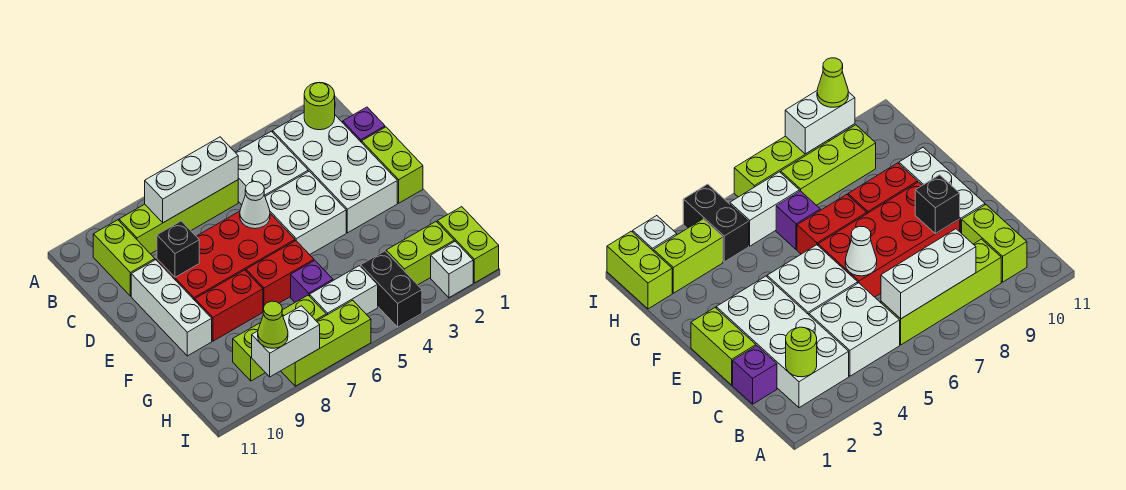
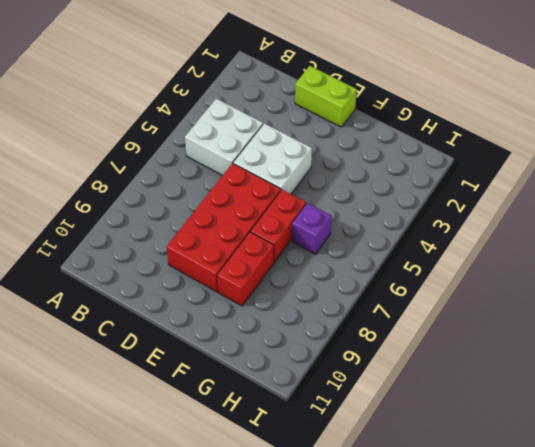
none -> white brick B2:E3 level 1
none -> lime brick B6:B9 level 1
none -> lime brick B10:C10 level 1

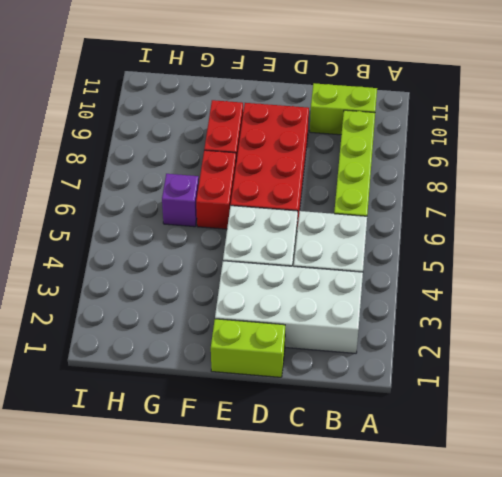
none -> purple brick C1 level 1
none -> white brick D10:F10 level 1
none -> lime brick H1:I1 level 1

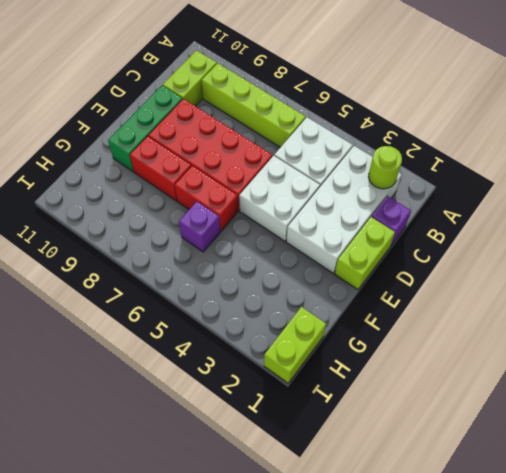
green brick D10:F10 level 1 -> white brick D10:F10 level 1
none -> lime brick H2:H3 level 1
none -> black brick H4:I4 level 1
none -> white brick H5:H6 level 1

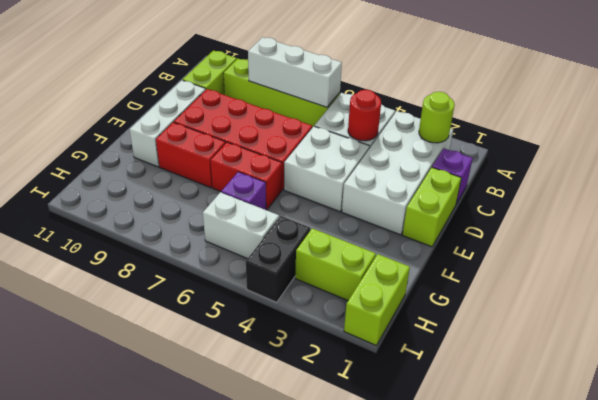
red round brick C4 level 2 -> none
none -> lime brick H7:H9 level 1
none -> white brick I2 level 1
none -> lime brick I6:I8 level 1

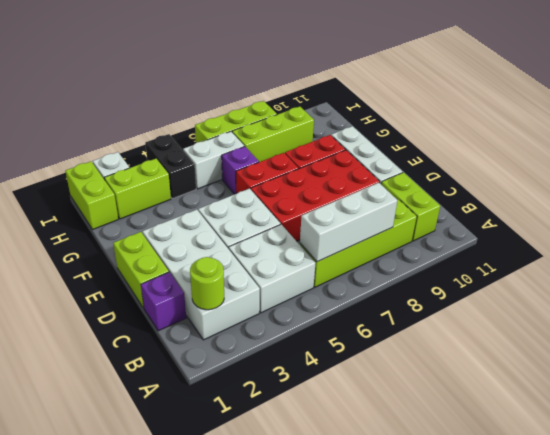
none -> white cone D6 level 2
none -> black brick D9 level 2
none -> white brick I8:I9 level 2

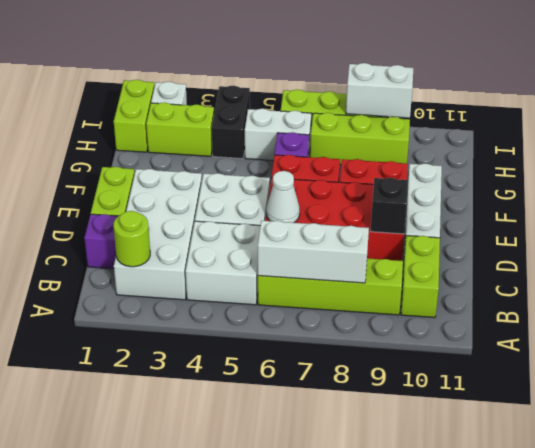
none -> lime cone I9 level 3

